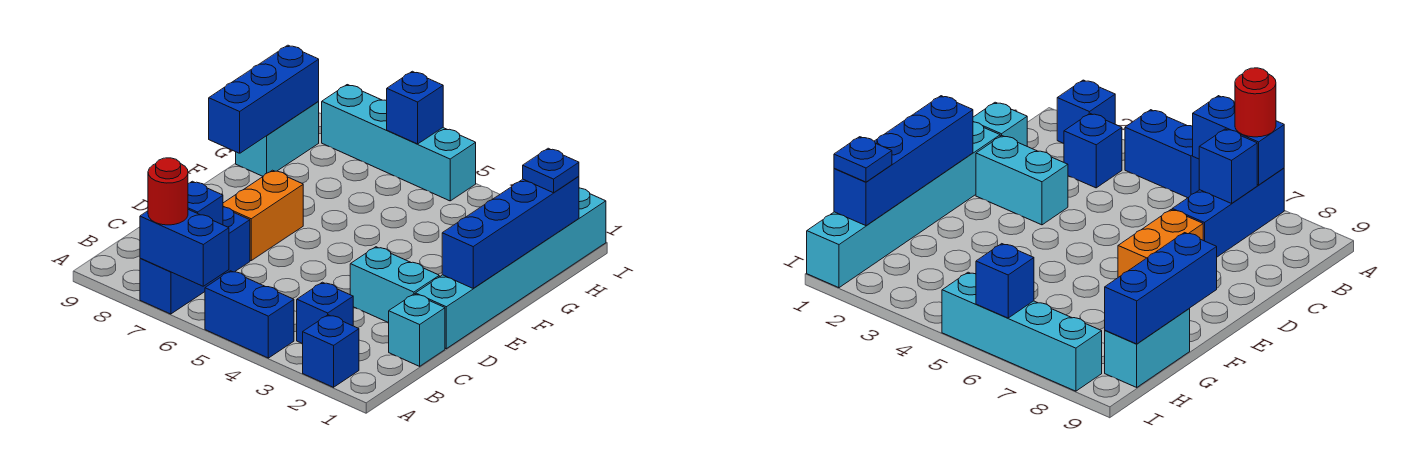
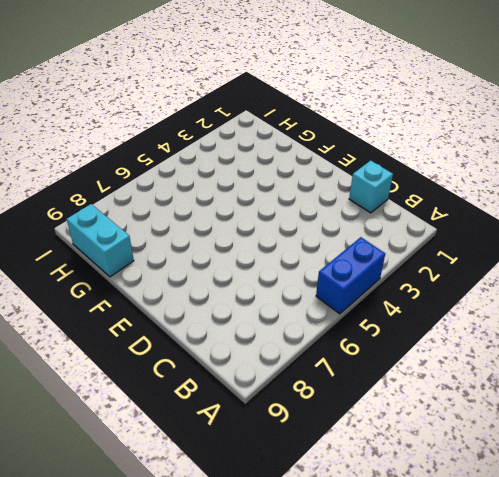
none -> blue brick A2 level 1
none -> blue brick A7:C7 level 1
none -> blue brick B3 level 1

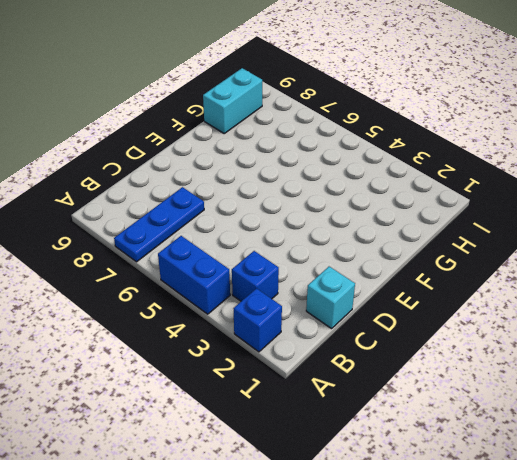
blue plate A7:C7 level 1 -> blue brick A7:C7 level 1
none -> cyan brick D1:I1 level 1
none -> cyan brick D2:D3 level 1
none -> orange brick D7:E7 level 1

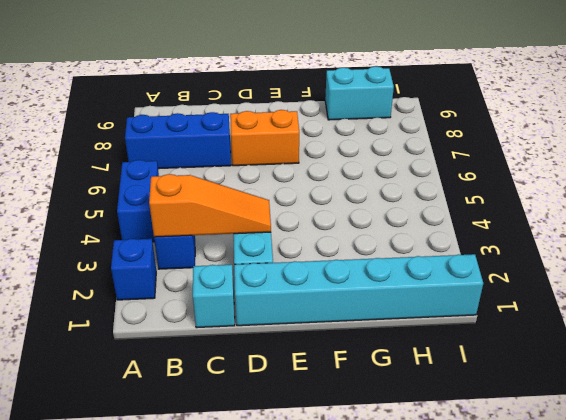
orange slope B3:D3 level 2 top B -> none
none -> cyan brick I5:I8 level 1
none -> blue brick A6:A7 level 2
none -> blue brick B7 level 2

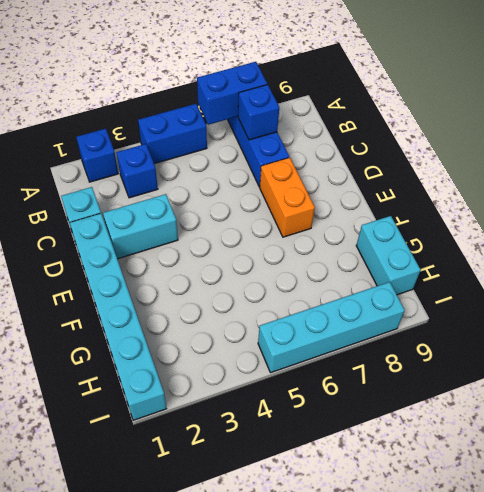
none -> blue brick E1:H1 level 2
none -> blue brick F9:H9 level 2
none -> blue brick I6 level 2

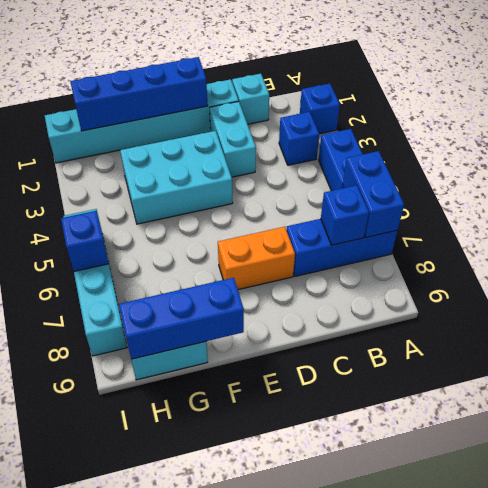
cyan brick E3:G4 level 1 -> none
none -> red round brick A7 level 3
none -> blue plate H1 level 3

